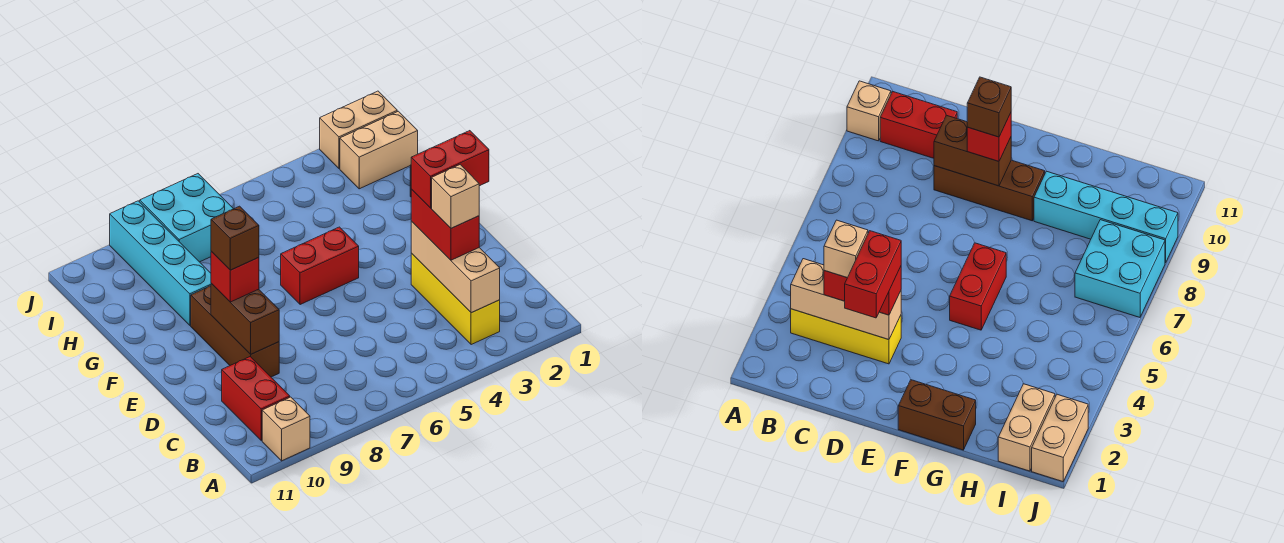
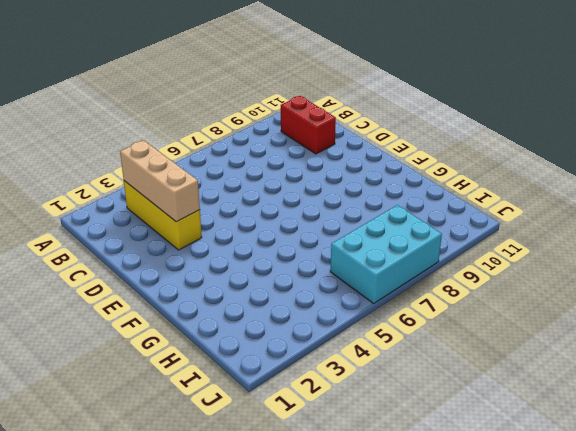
cyan brick I6:J8 level 1 -> cyan brick I7:J8 level 1
none -> tan brick A10 level 1
none -> brown brick D9:F9 level 1
none -> brown brick F1:G1 level 1

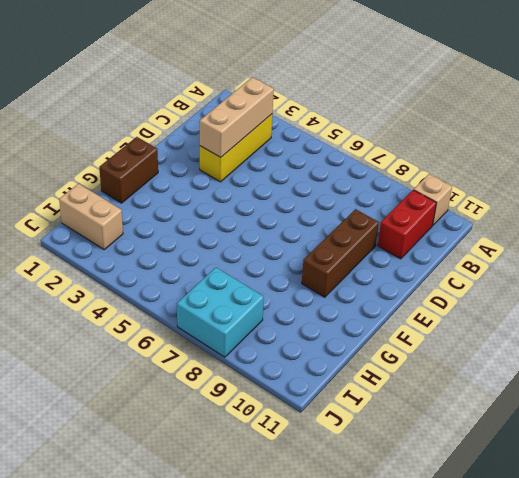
none -> red brick F5:F6 level 1
none -> cyan brick G9:J9 level 1
none -> tan brick J1:J2 level 1

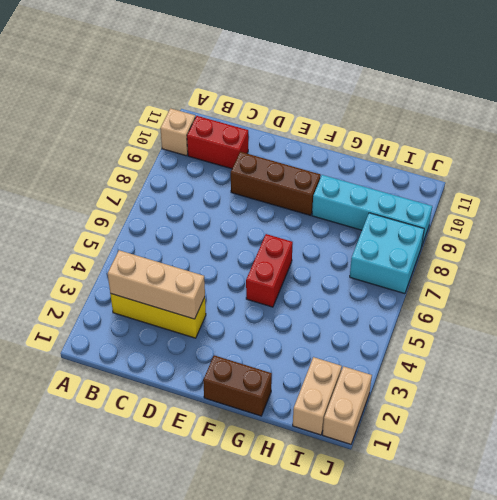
none -> brown brick D9:E9 level 2
none -> red brick C3:D3 level 3
none -> red brick E9 level 3

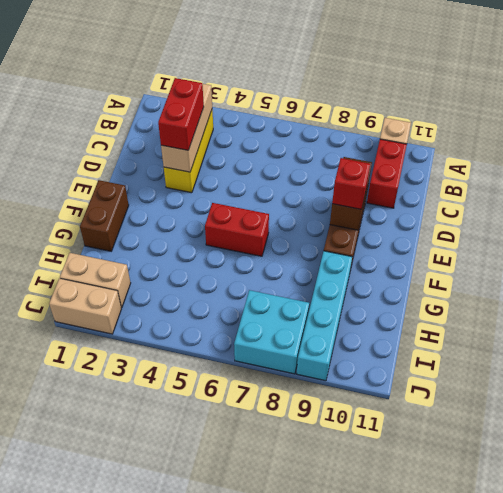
none -> tan brick C3 level 4
none -> red brick D2:D3 level 4
none -> brown brick E9 level 4

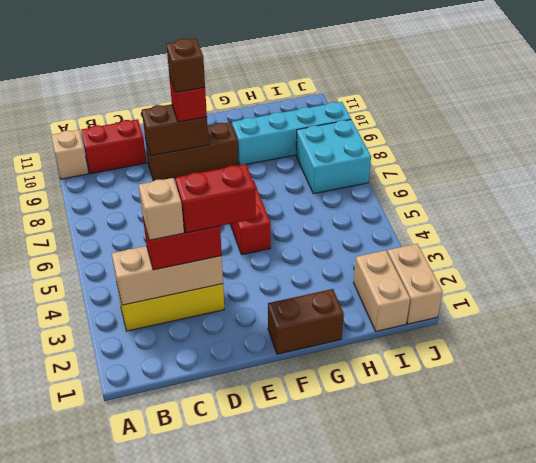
red brick D3:E3 level 4 -> red brick D2:D3 level 4

